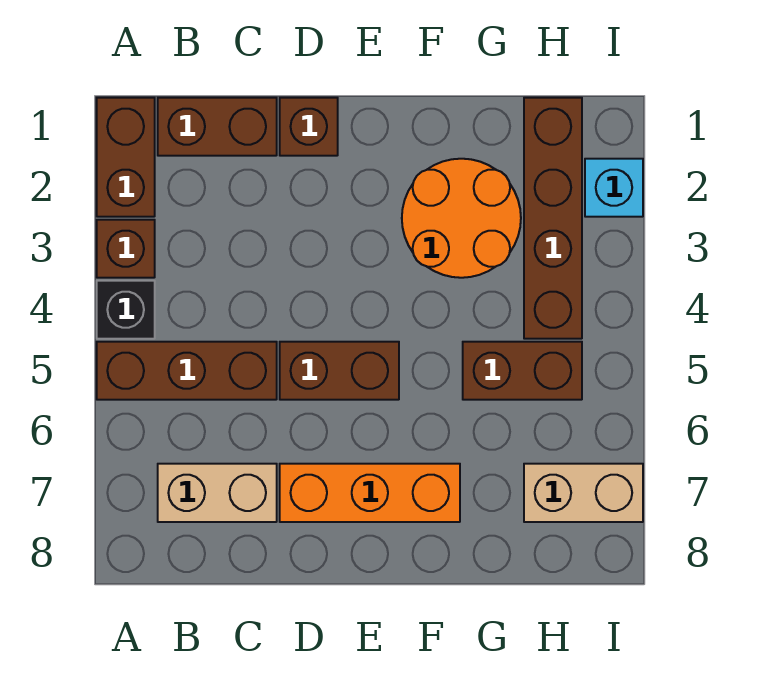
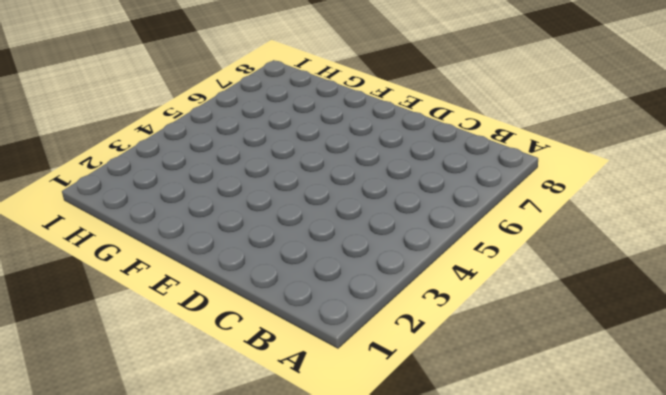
none -> brown brick A1:A2 level 1
none -> brown brick A3 level 1
none -> black brick A4 level 1

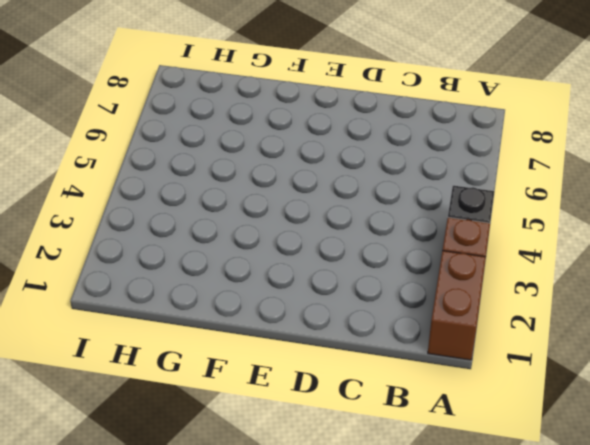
none -> brown brick A5:C5 level 1
none -> brown brick B1:C1 level 1
none -> tan brick B7:C7 level 1

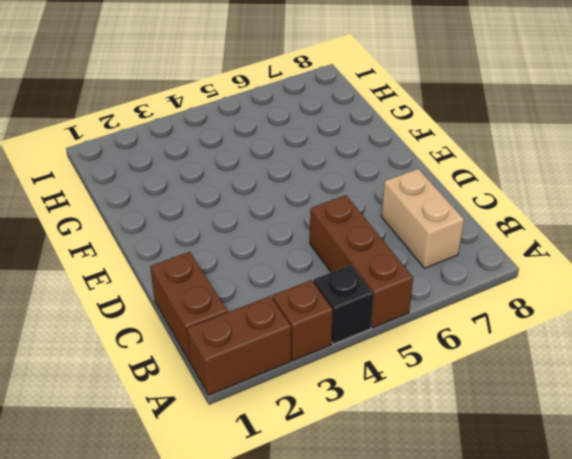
none -> brown brick D1 level 1
none -> brown brick D5:E5 level 1
none -> orange brick D7:F7 level 1

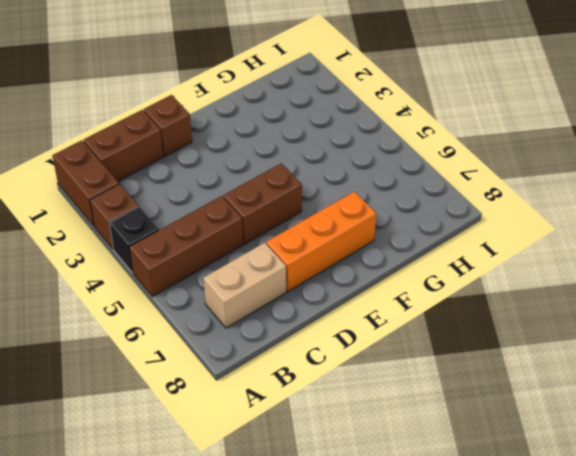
none -> orange round brick F2:G3 level 1
none -> brown brick G5:H5 level 1
none -> brown brick H1:H4 level 1

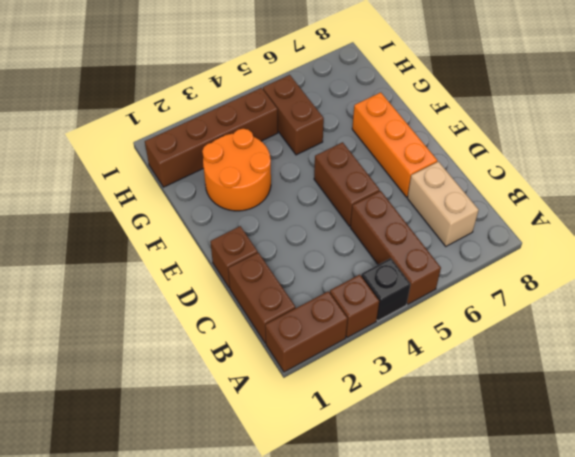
none -> tan brick H7:I7 level 1
none -> cyan brick I2 level 1

